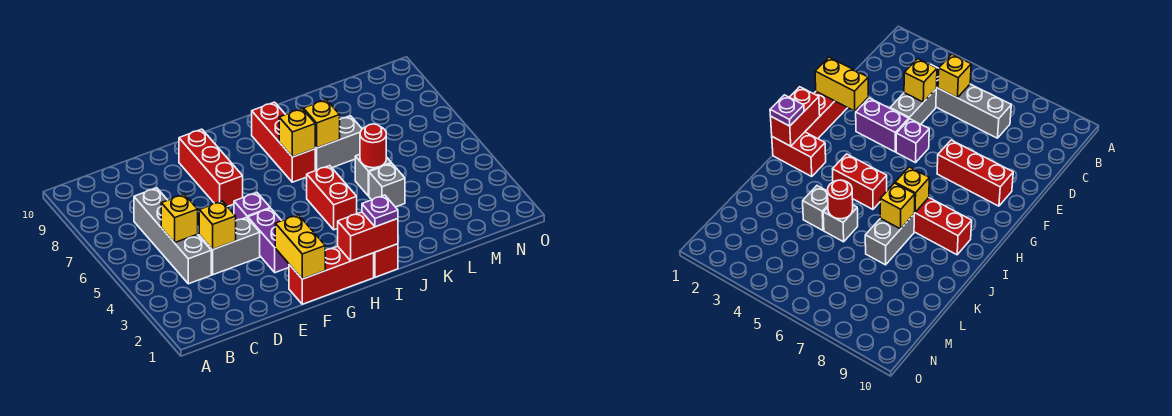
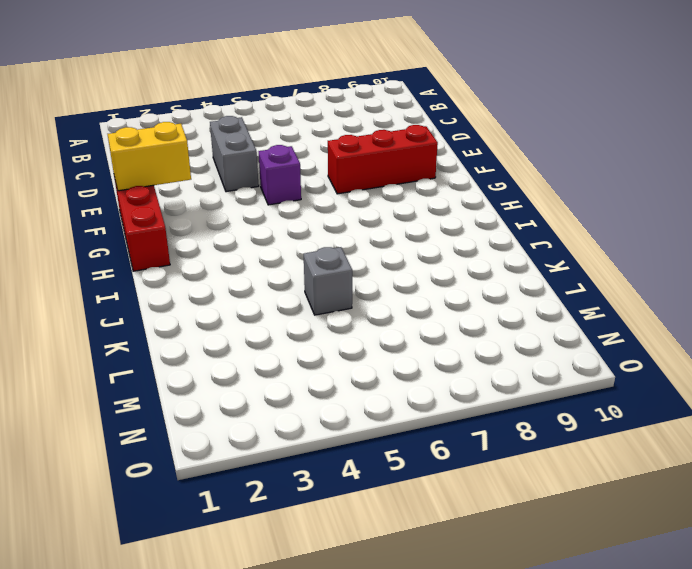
none -> grey brick C4:C7 level 1
none -> purple brick F3:F4 level 1
none -> red brick I1:I2 level 1

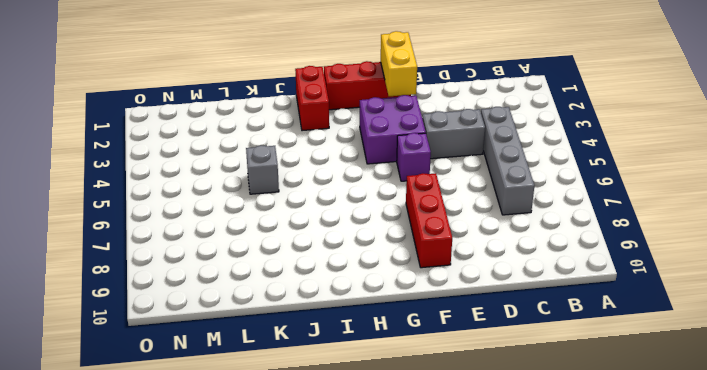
purple brick F3:G4 level 1 -> purple brick F3:F4 level 1
none -> red brick I4:I5 level 1
none -> red brick I7:I9 level 1
none -> grey brick J7:K7 level 1

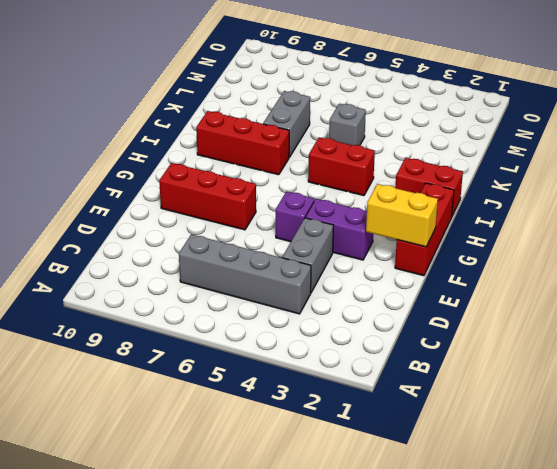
none -> grey brick K4 level 1
none -> yellow brick C5 level 2
none -> yellow brick D4 level 2

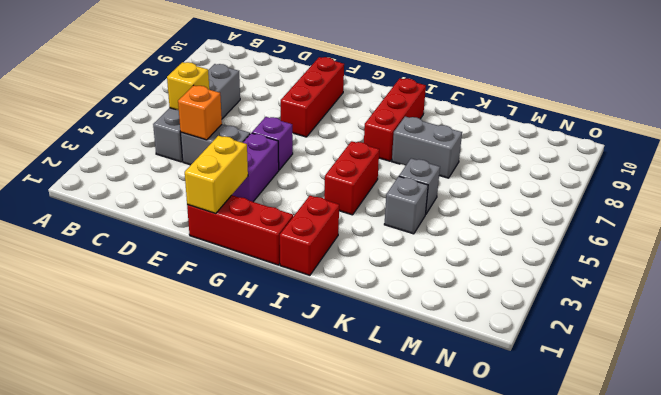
orange brick D4 level 2 -> yellow brick D4 level 2
none -> red brick H1:I1 level 2
none -> yellow brick I7 level 2
none -> yellow brick J7 level 2

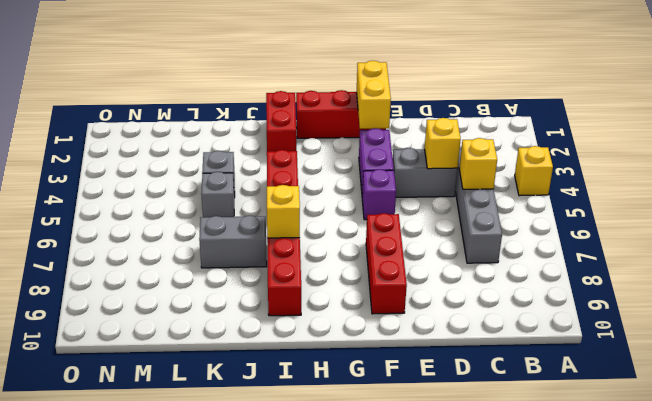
yellow brick A4 level 1 -> yellow brick J7 level 2
none -> red brick H1:I1 level 2
none -> red round brick K5 level 2
none -> purple plate I1 level 3

